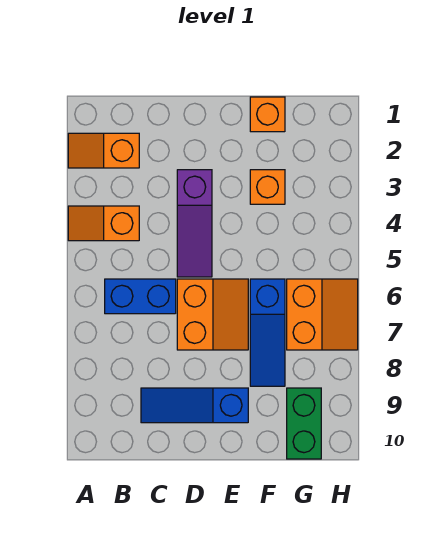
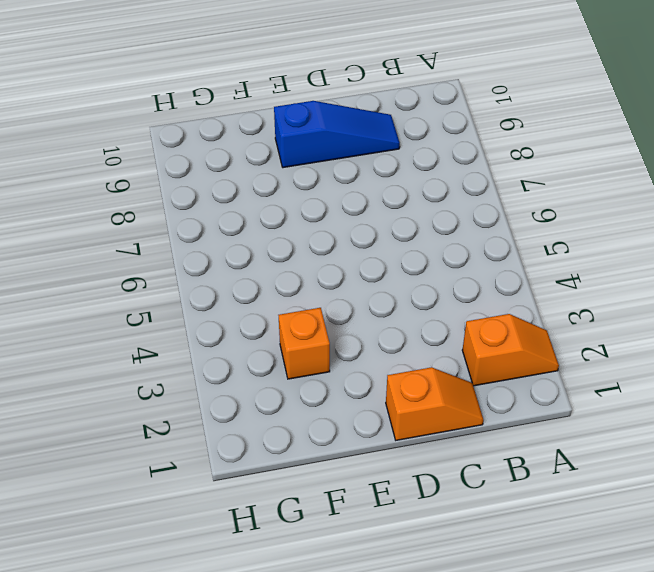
orange slope C1:D1 level 1 top D -> orange slope A4:B4 level 1 top B
none -> blue brick B6:C6 level 1
none -> purple slope D3:D5 level 1 top 3

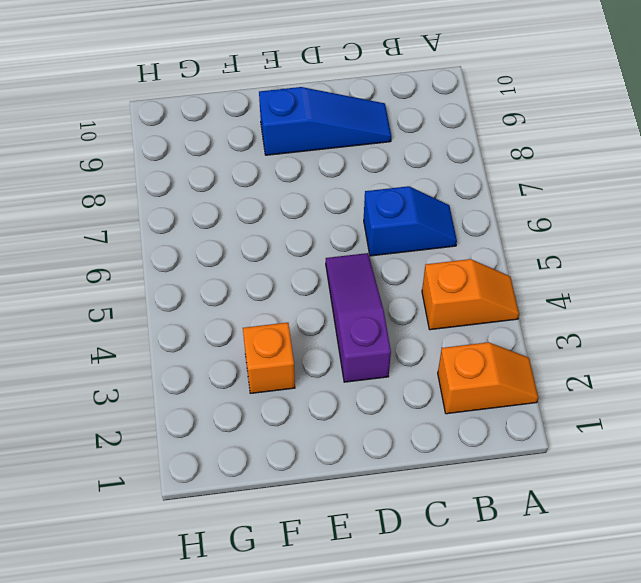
blue slope B6:C6 level 1 top C -> blue brick B6:C6 level 1
none -> orange slope D6:E7 level 1 top D
none -> orange brick F1 level 1

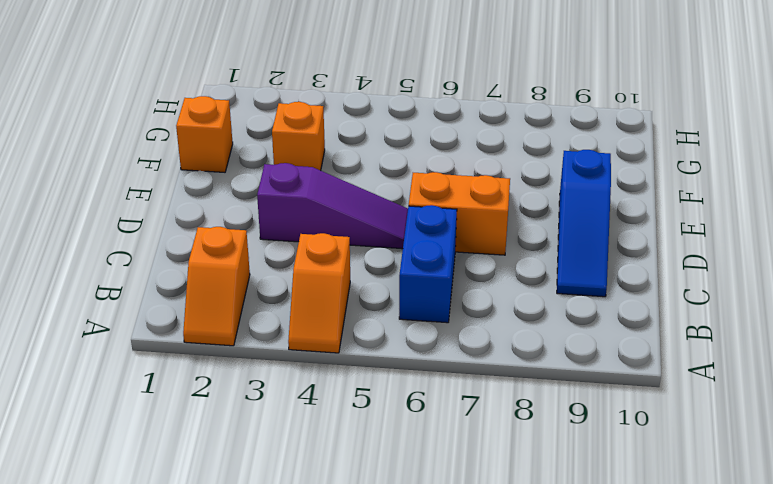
none -> blue slope F6:F8 level 1 top 6
none -> orange slope G6:H7 level 1 top G

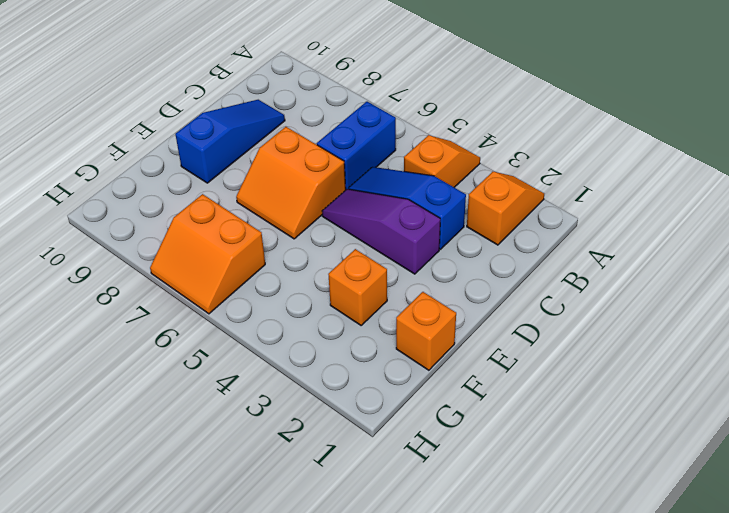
blue slope C3:C5 level 1 top 3 -> blue slope F6:F8 level 1 top 6
none -> green brick G9:G10 level 1

